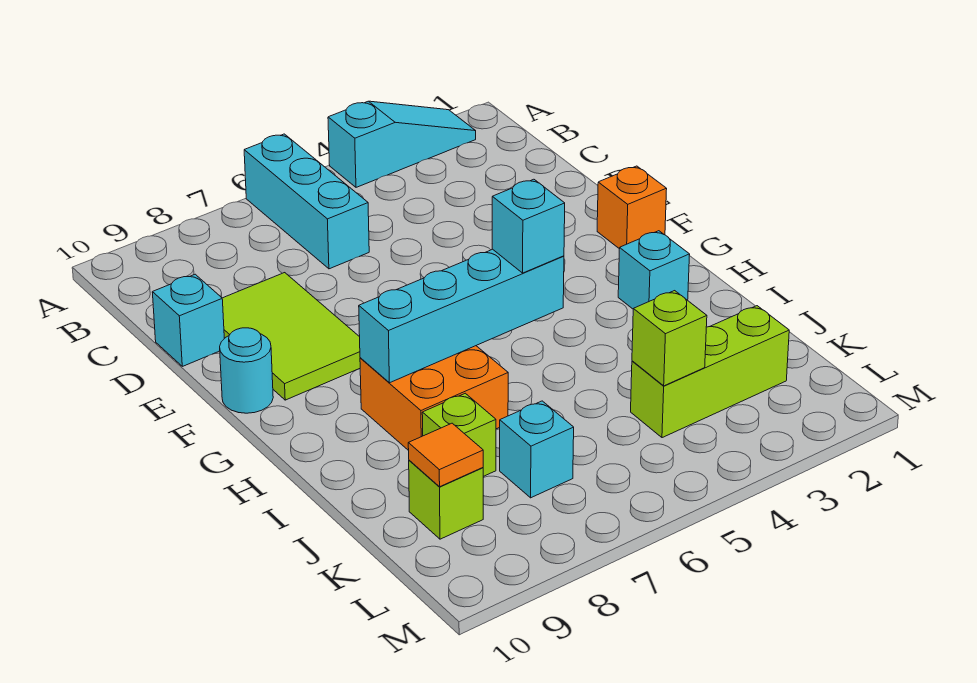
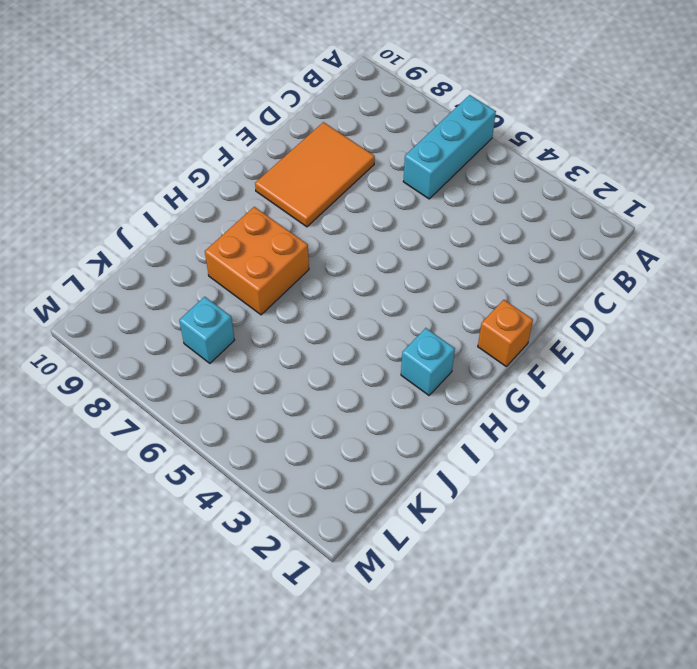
orange tile D8:F9 level 1 -> lime tile D8:F9 level 1
none -> cyan slope A2:A4 level 1 top 4
none -> cyan brick D10 level 1
none -> cyan round brick F10 level 1

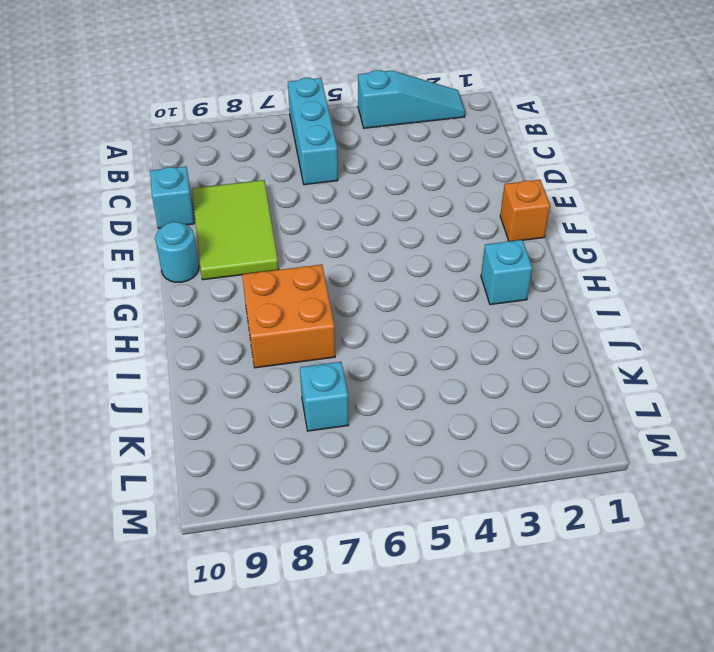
none -> lime brick J8 level 1
none -> lime brick K2:K4 level 1
none -> lime brick K9 level 1

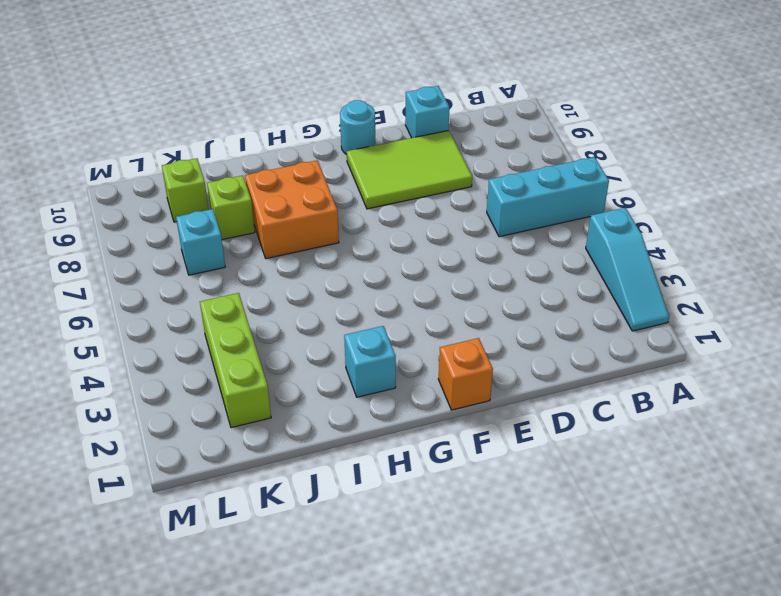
none -> cyan brick H5:H8 level 2
none -> lime brick K4 level 2
none -> orange tile K9 level 2

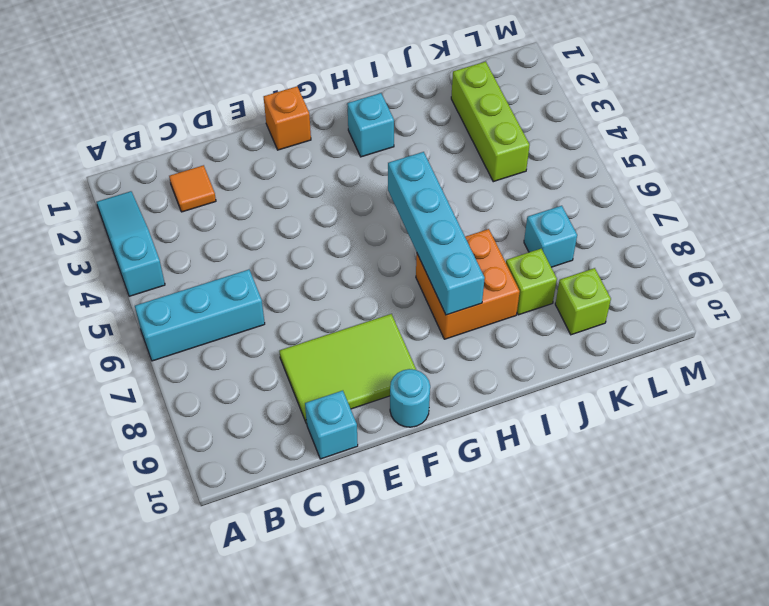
orange tile C2 level 1 -> orange tile K9 level 2
none -> lime brick K4 level 2
none -> cyan brick H5 level 3

